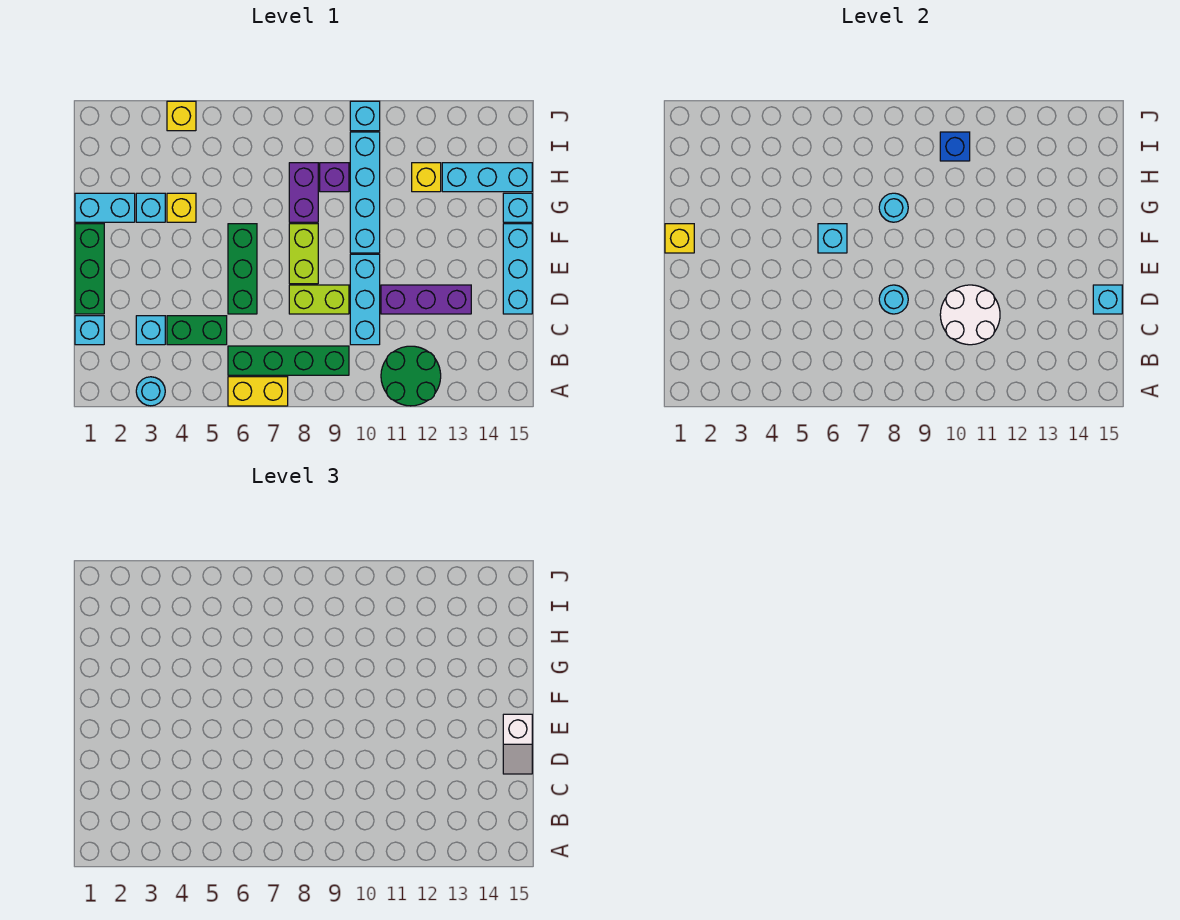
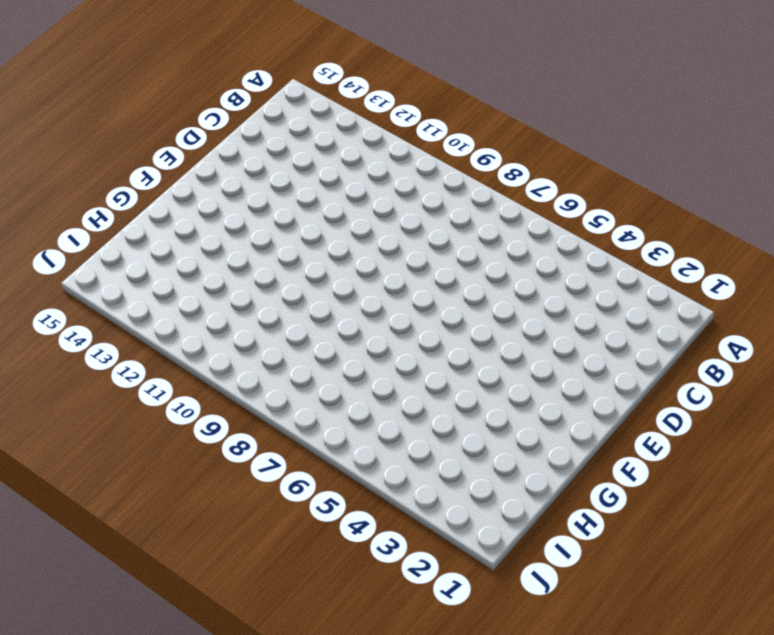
none -> cyan round brick A3 level 1
none -> yellow brick A6:A7 level 1
none -> green round brick A11:B12 level 1
none -> green brick B6:B9 level 1

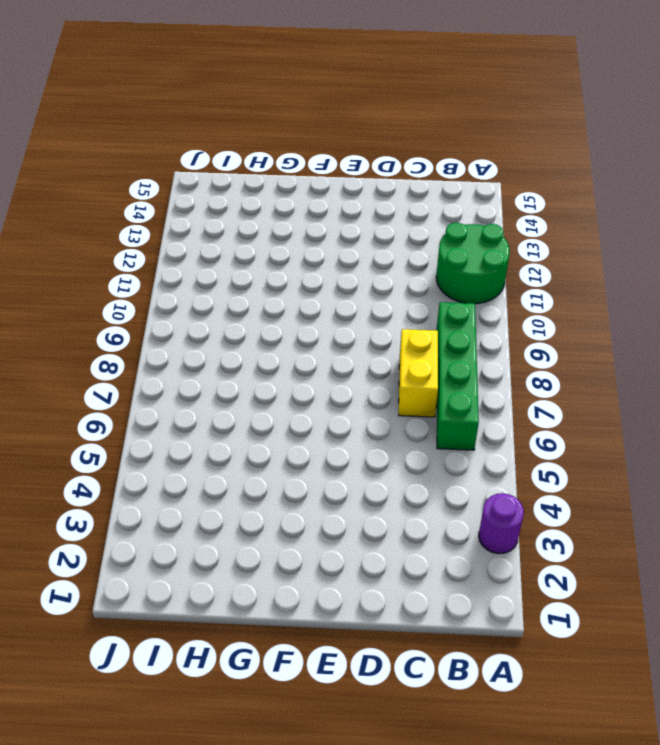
purple round brick A3 level 1 -> cyan round brick A3 level 1
yellow brick C7:C8 level 1 -> yellow brick A6:A7 level 1
none -> cyan brick C1 level 1
none -> cyan brick C3 level 1
none -> green brick C4:C5 level 1
none -> cyan brick C10:E10 level 1

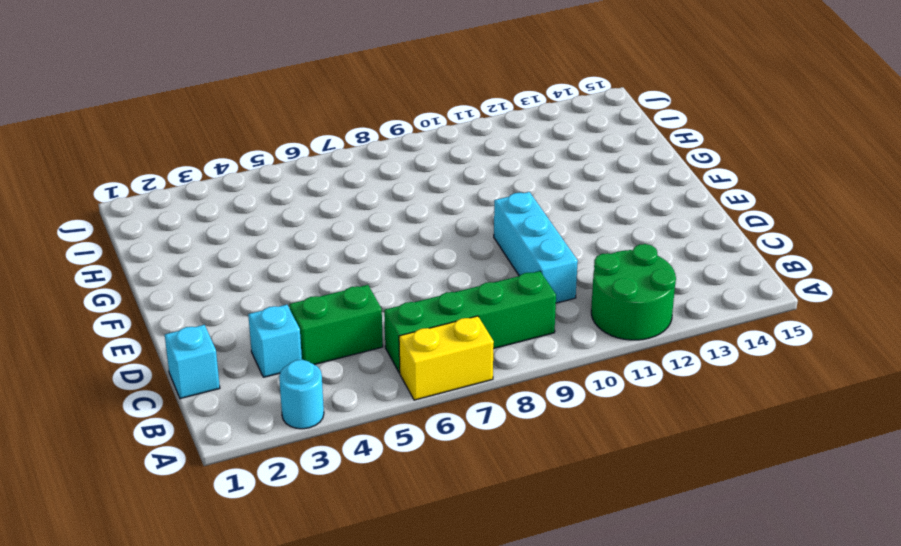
none -> green brick D1:F1 level 1
none -> green brick D6:F6 level 1
none -> lime brick D8:D9 level 1
none -> purple brick D11:D13 level 1

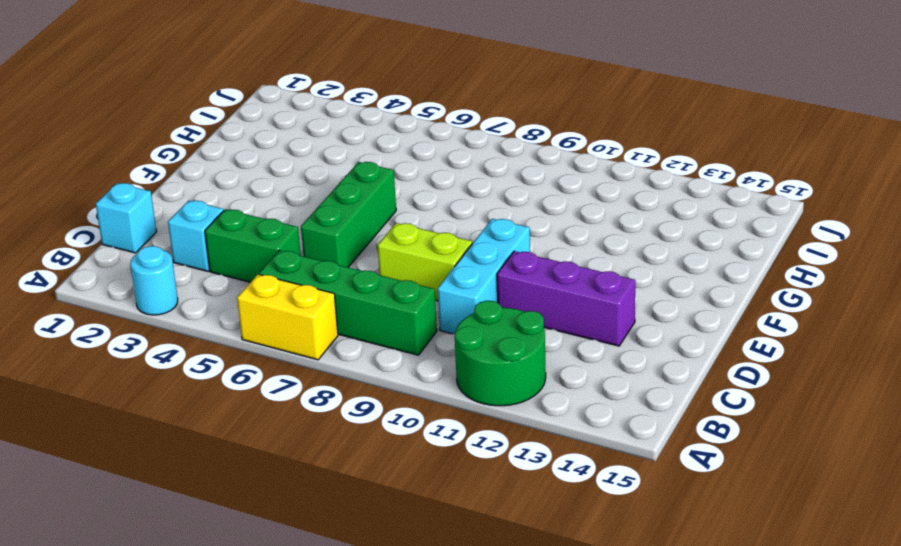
none -> green brick D1:F1 level 1
none -> cyan brick D15:F15 level 1
none -> lime brick E8:F8 level 1
none -> cyan brick F10:I10 level 1

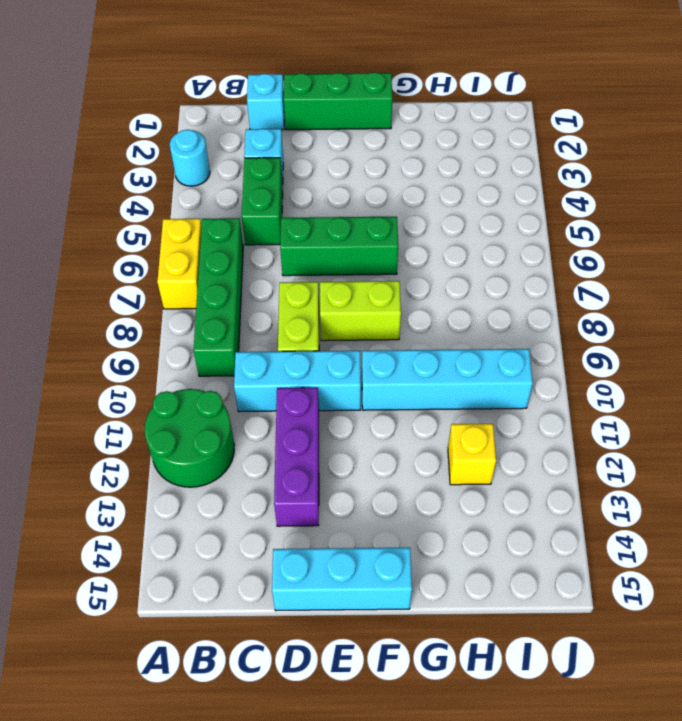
none -> cyan brick G1:G2 level 1
none -> cyan brick G3 level 1
none -> yellow brick G4 level 1
none -> purple brick G8:H8 level 1

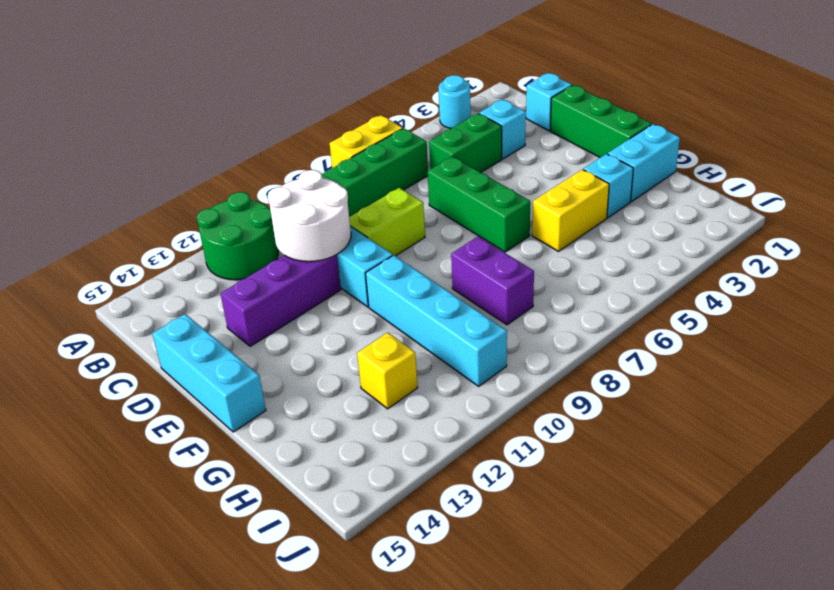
yellow brick G4:G5 level 1 -> yellow brick G4 level 1
none -> lime brick E8:F8 level 1
none -> cyan brick G15 level 1
none -> purple brick H9 level 1
none -> cyan brick H13:H15 level 1

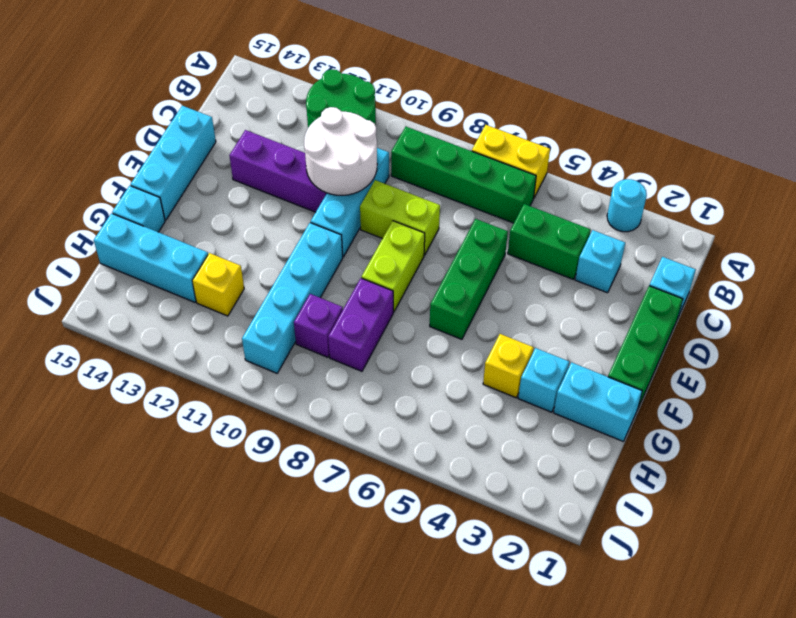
none -> yellow brick J4 level 1
none -> cyan brick J10 level 1
none -> cyan round brick D8 level 2
none -> cyan brick D15 level 2

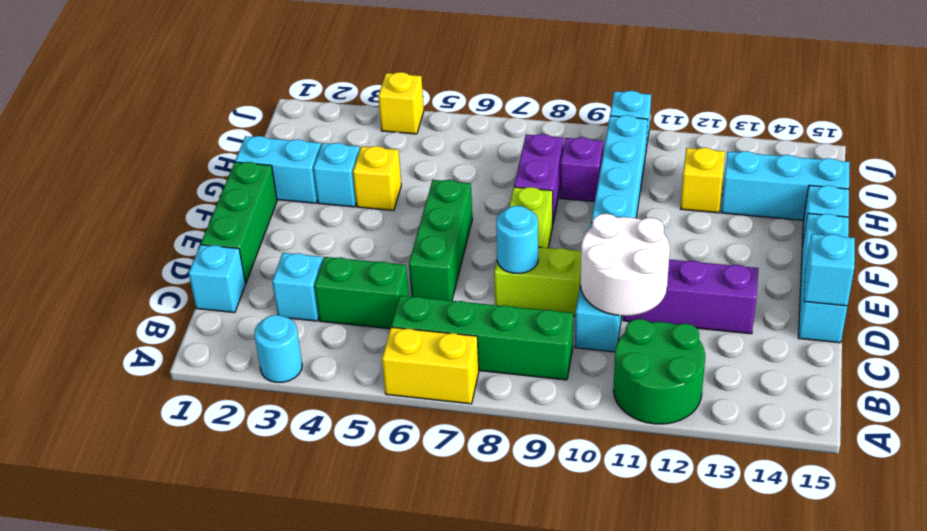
none -> yellow brick F1 level 2
none -> cyan brick F6 level 2
none -> cyan round brick G8 level 2
none -> blue brick I10 level 2

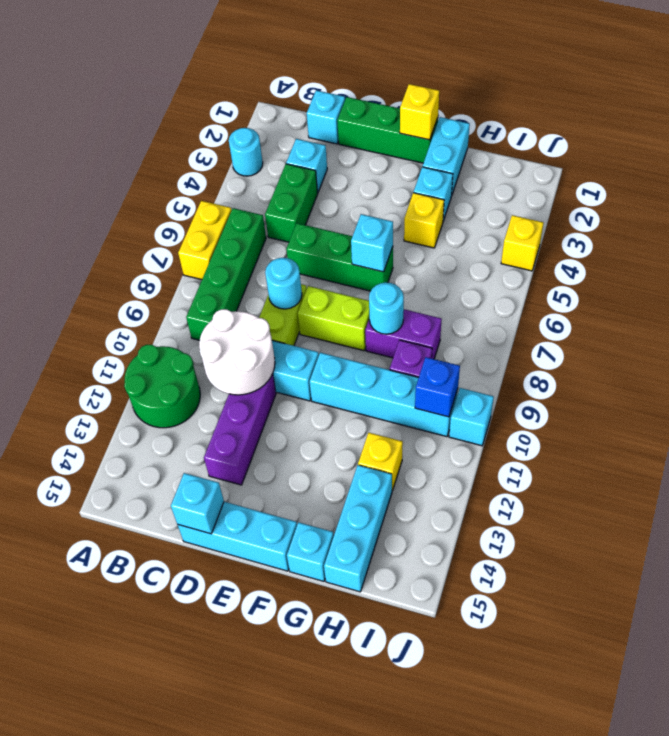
none -> white slope D15:E15 level 3 top E

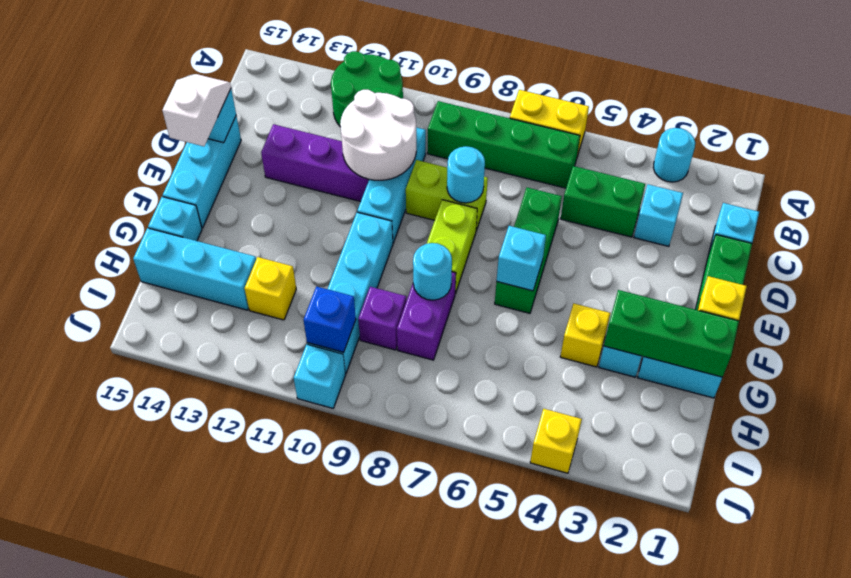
green brick G1:G3 level 2 -> none

